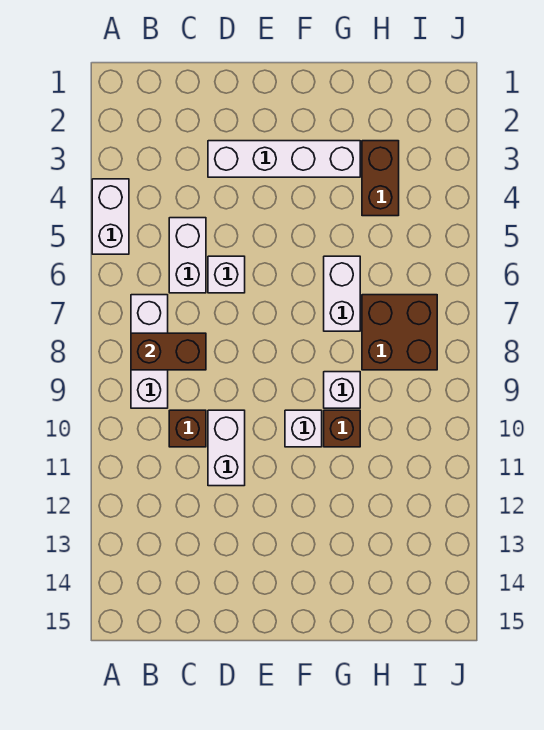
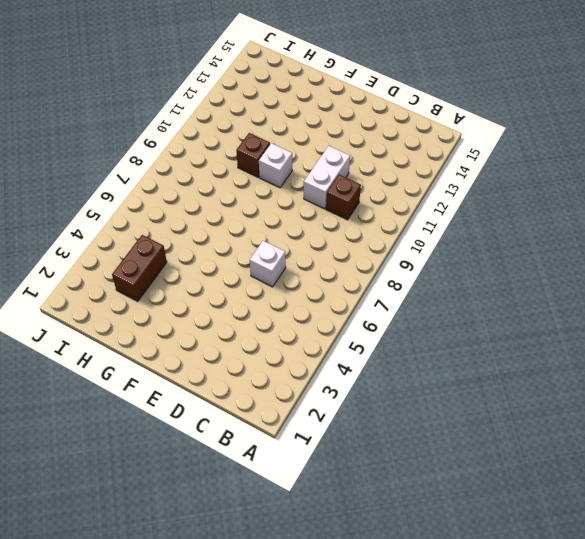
none -> white brick A4:A5 level 1
none -> white brick B7:B9 level 1
none -> white brick C5:C6 level 1

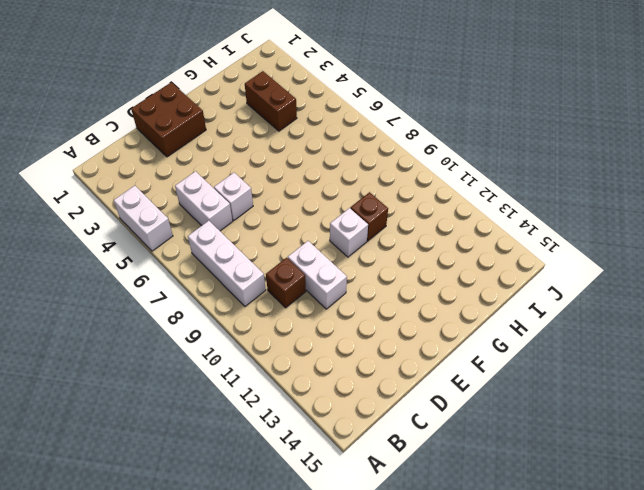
brown brick D1:E2 level 1 -> brown brick H7:I8 level 1
none -> white brick D3:G3 level 1
none -> white brick G6:G7 level 1
none -> white brick G9 level 1

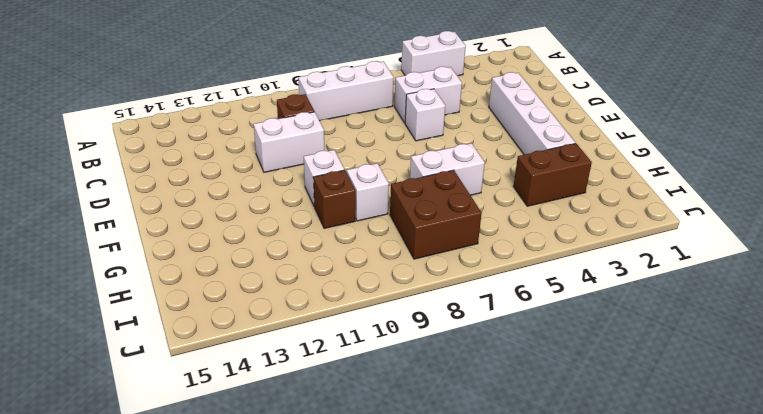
none -> brown brick B8:C8 level 2

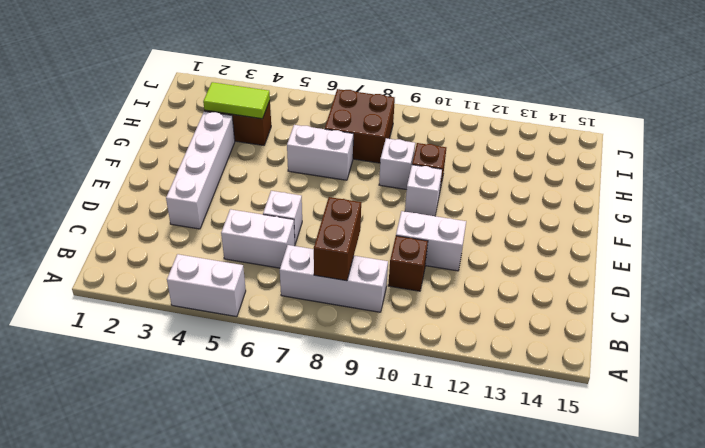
lime tile H3:H4 level 2 -> none

